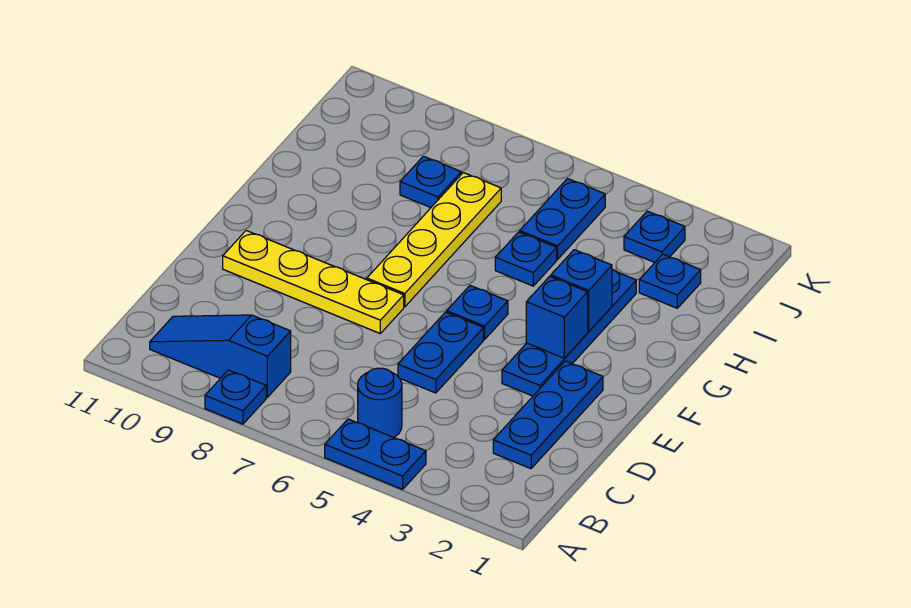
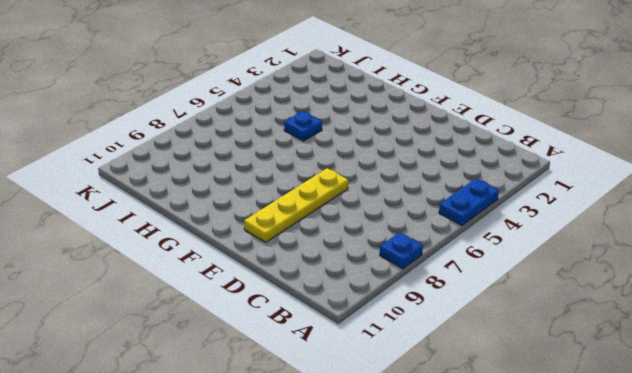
none -> blue round brick B5 level 1
none -> blue slope B8:B10 level 1 top 8
none -> blue plate C2:E2 level 1

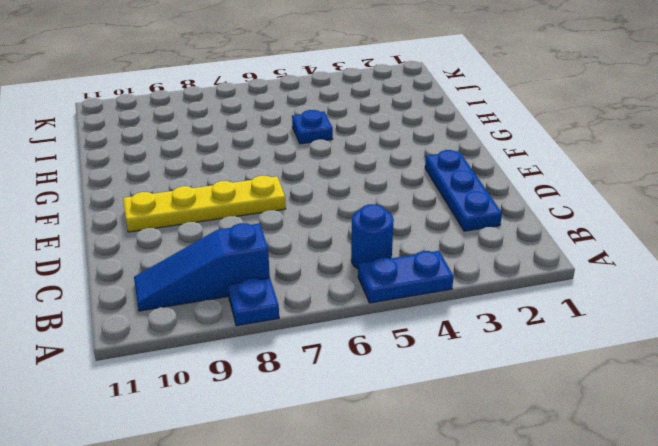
none -> blue plate D5:E5 level 1
none -> blue plate E3:H3 level 1
none -> blue plate F5 level 1

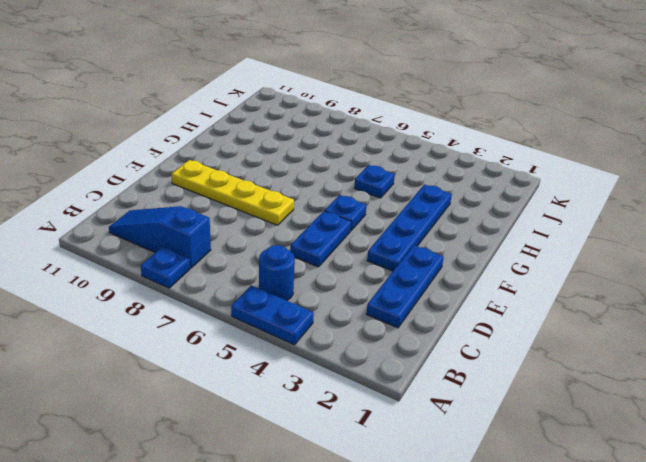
none -> yellow plate F7:I7 level 1
none -> blue plate I2 level 1
none -> blue plate I5:J5 level 1

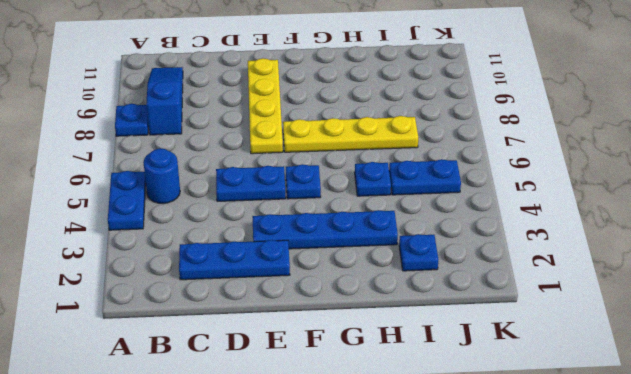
none -> blue plate I8 level 1
none -> blue plate J3 level 1
none -> blue brick F3 level 2

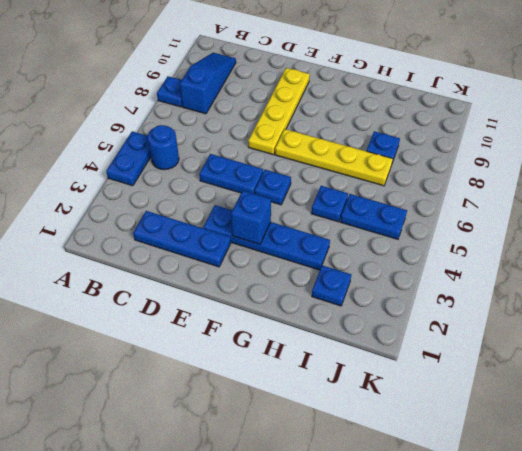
none -> blue plate J3 level 1
none -> blue brick G3 level 2

